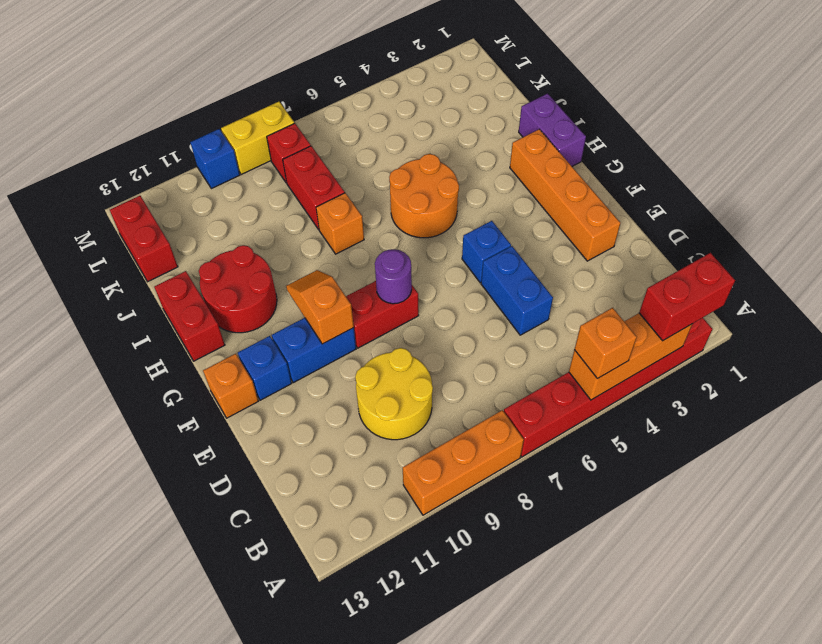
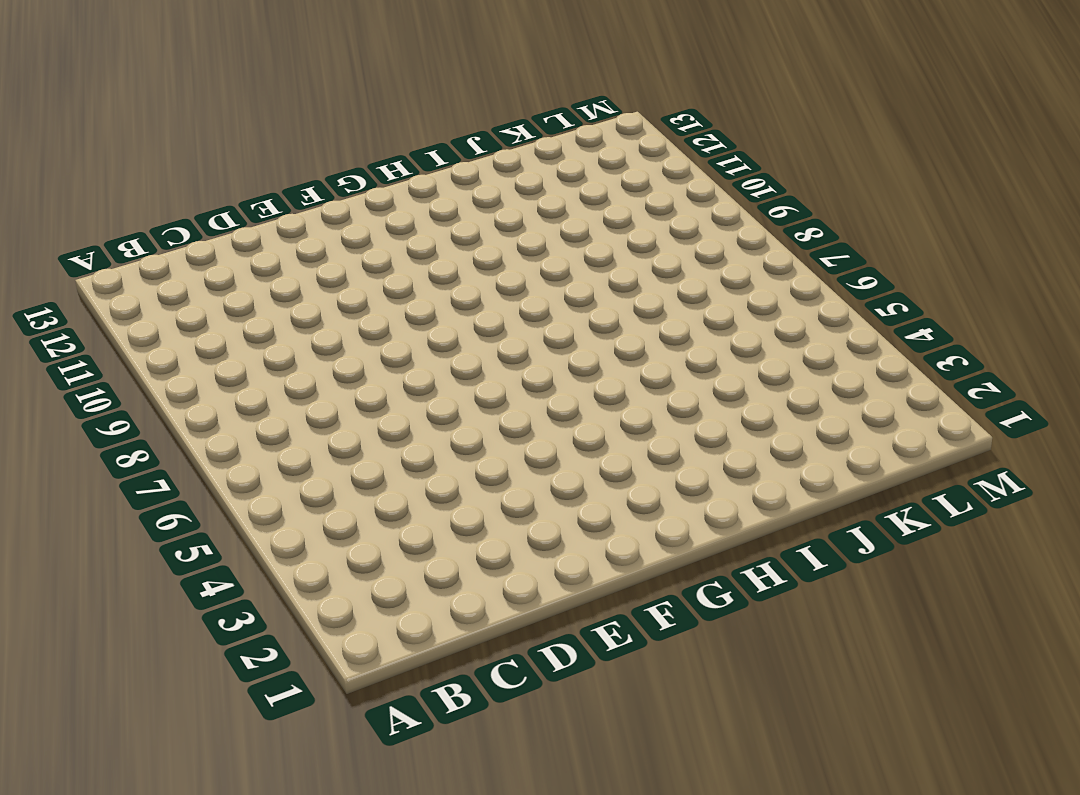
none -> red brick A2:A7 level 1
none -> orange brick A8:A10 level 1
none -> yellow round brick C9:D10 level 1

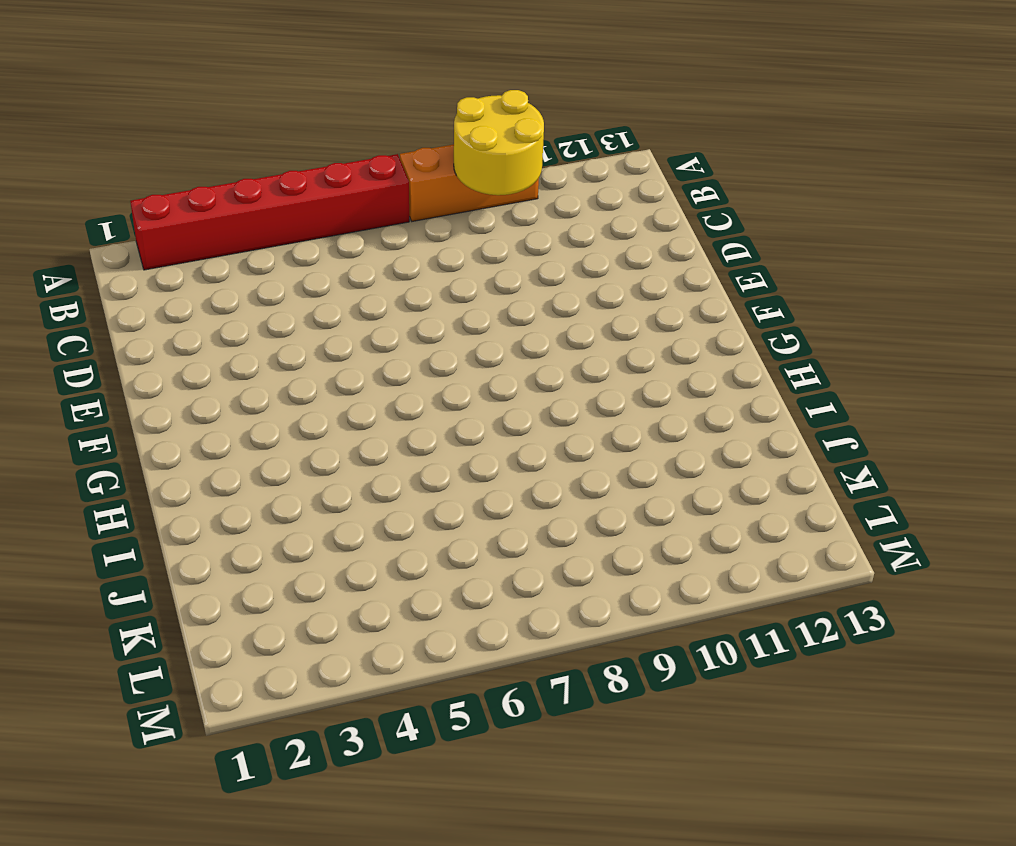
yellow round brick A9:B10 level 2 -> yellow round brick C9:D10 level 1
none -> blue brick D5:E5 level 1
none -> orange brick E2:H2 level 1
none -> blue brick F5 level 1

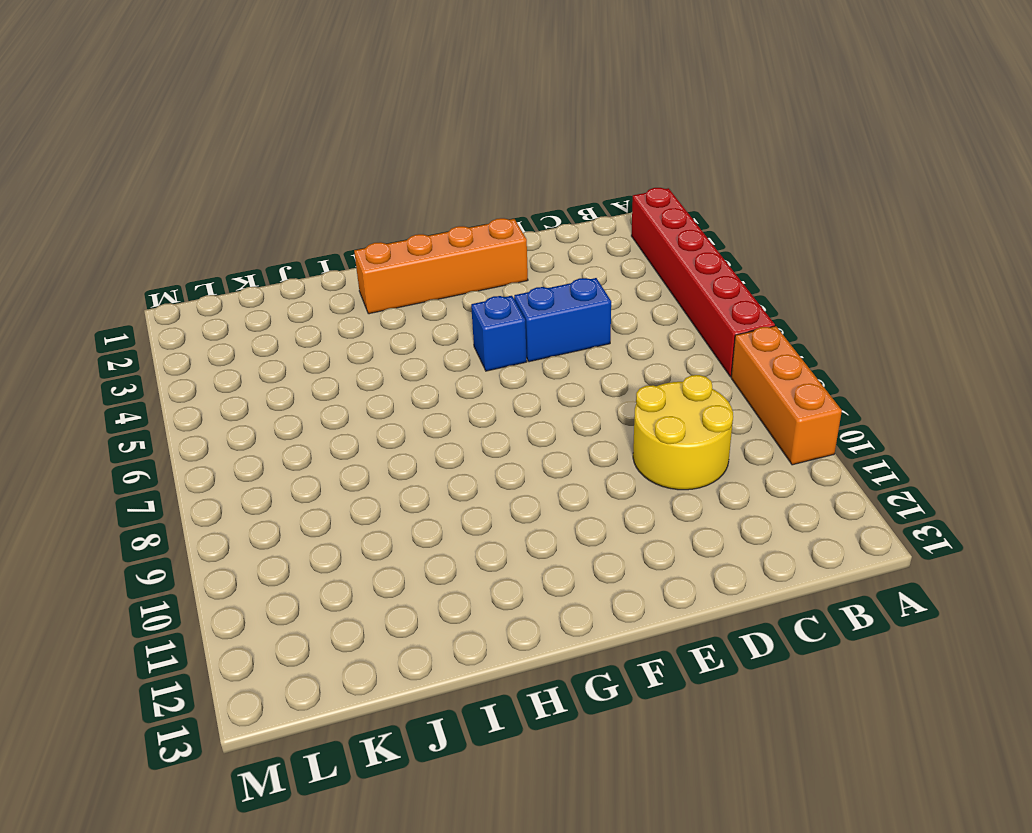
none -> red brick F8:F9 level 1
none -> blue brick F10:F11 level 1
none -> blue brick F12 level 1

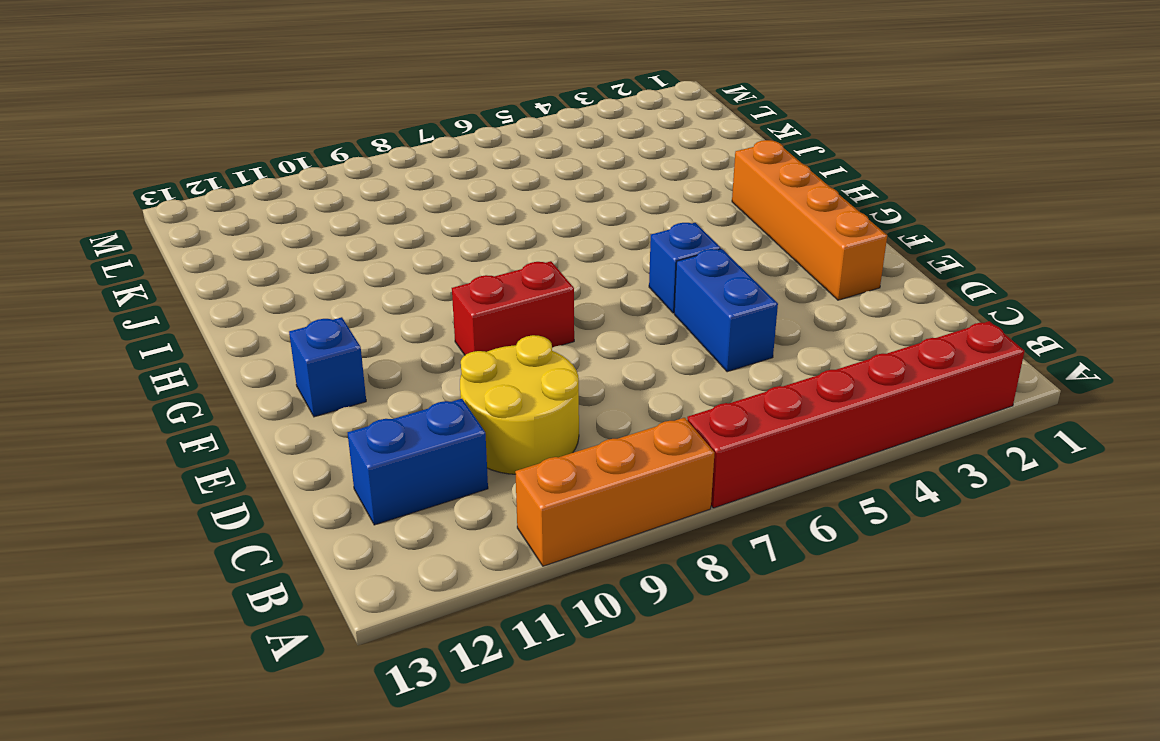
blue brick C11:C12 level 1 -> blue brick F10:F11 level 1
none -> orange brick F13 level 1
none -> purple brick H1:I1 level 1
none -> orange round brick H5:I6 level 1

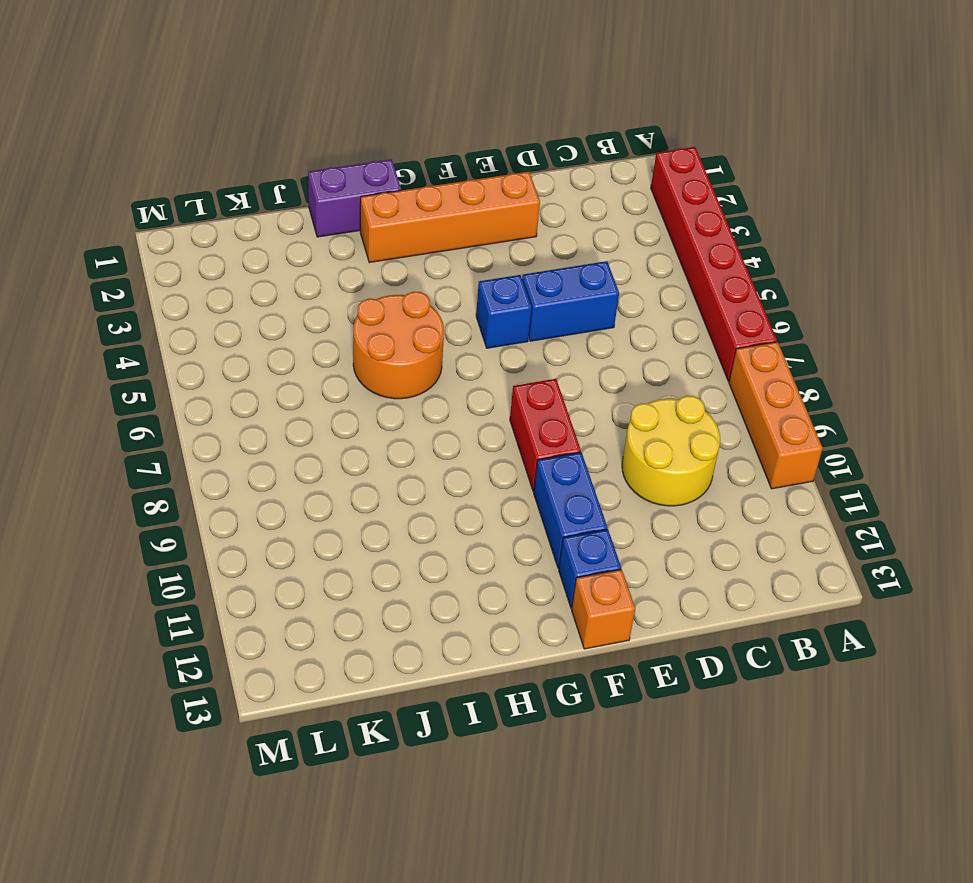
none -> red round brick H11:I12 level 1
none -> red brick H13:I13 level 1
none -> orange brick I8 level 1

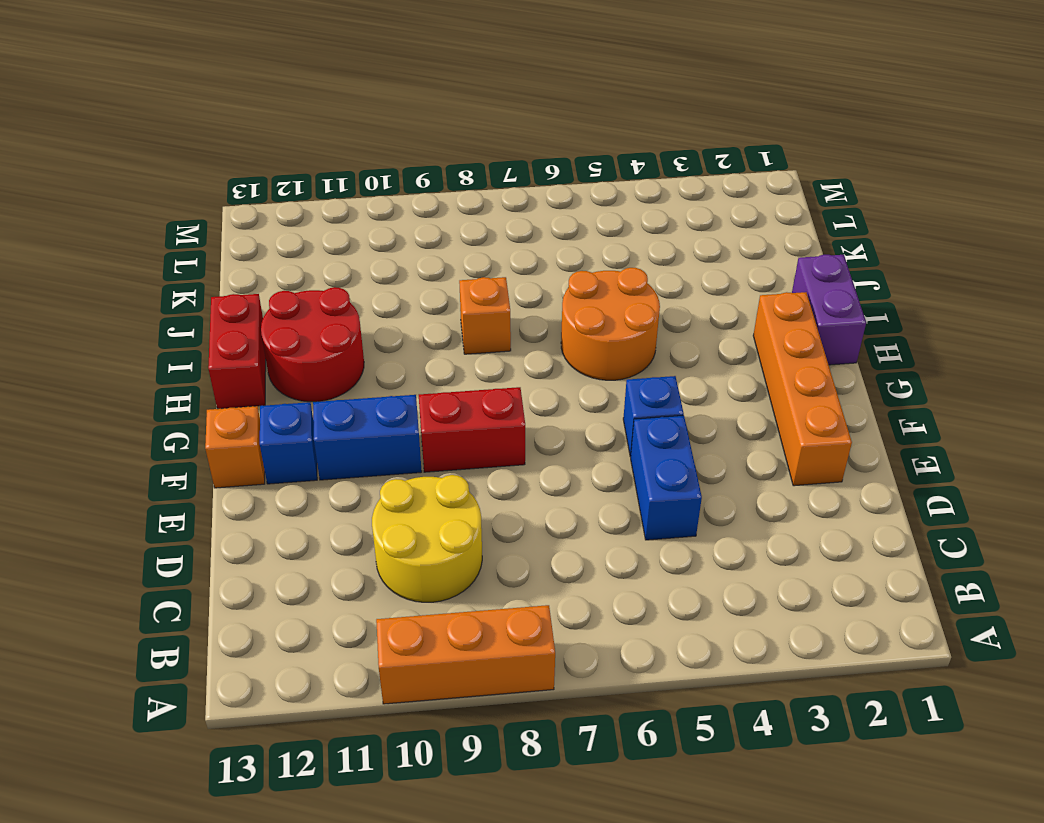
none -> red brick A2:A7 level 1
none -> red brick J8:K8 level 1
none -> red brick K13:L13 level 1

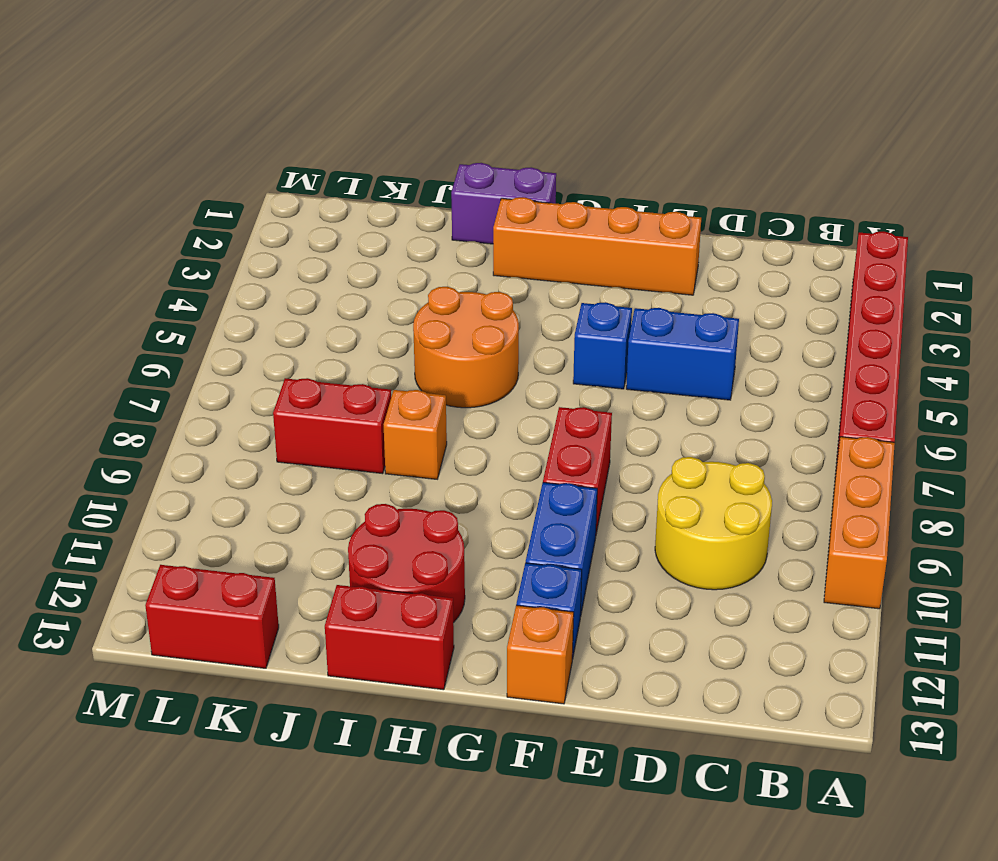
none -> red brick L8 level 1
none -> yellow brick M8:M9 level 1
none -> blue brick M10 level 1

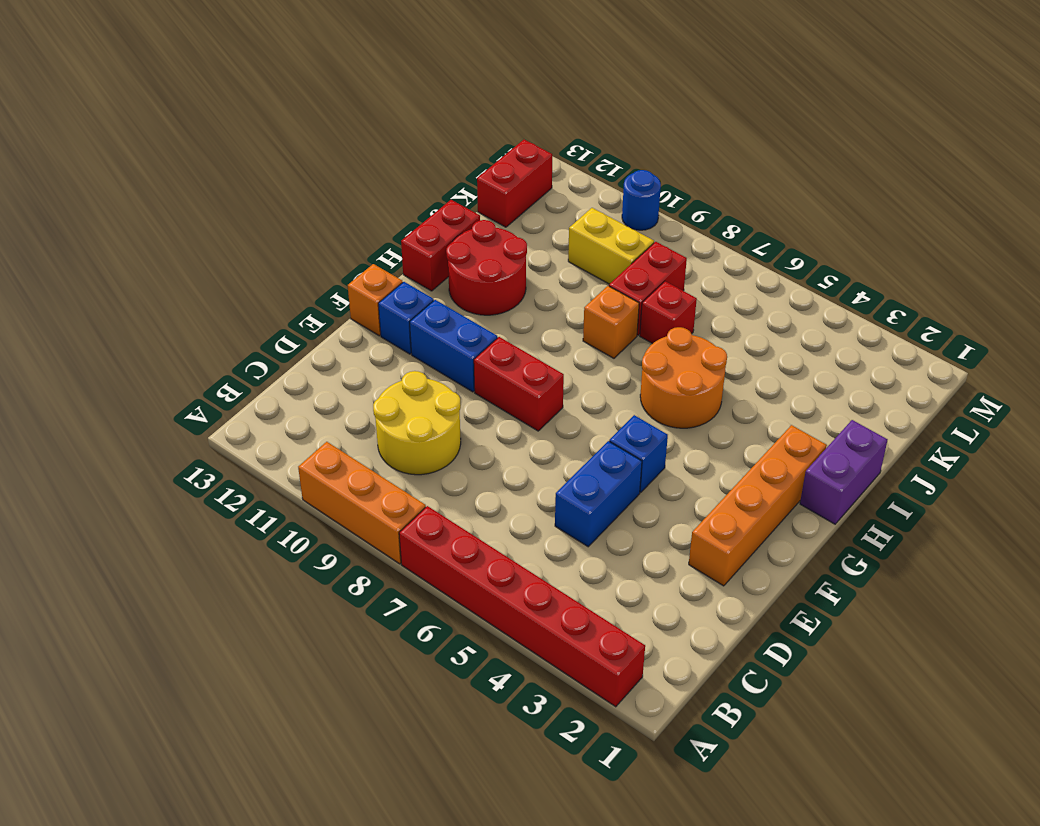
red brick J7 level 1 -> red brick L8 level 1
yellow brick K9:K10 level 1 -> yellow brick M8:M9 level 1
blue round brick M10 level 1 -> blue brick M10 level 1
none -> orange brick A3:A5 level 2
none -> purple round brick F8 level 2
none -> orange slope F10:G10 level 2 top F

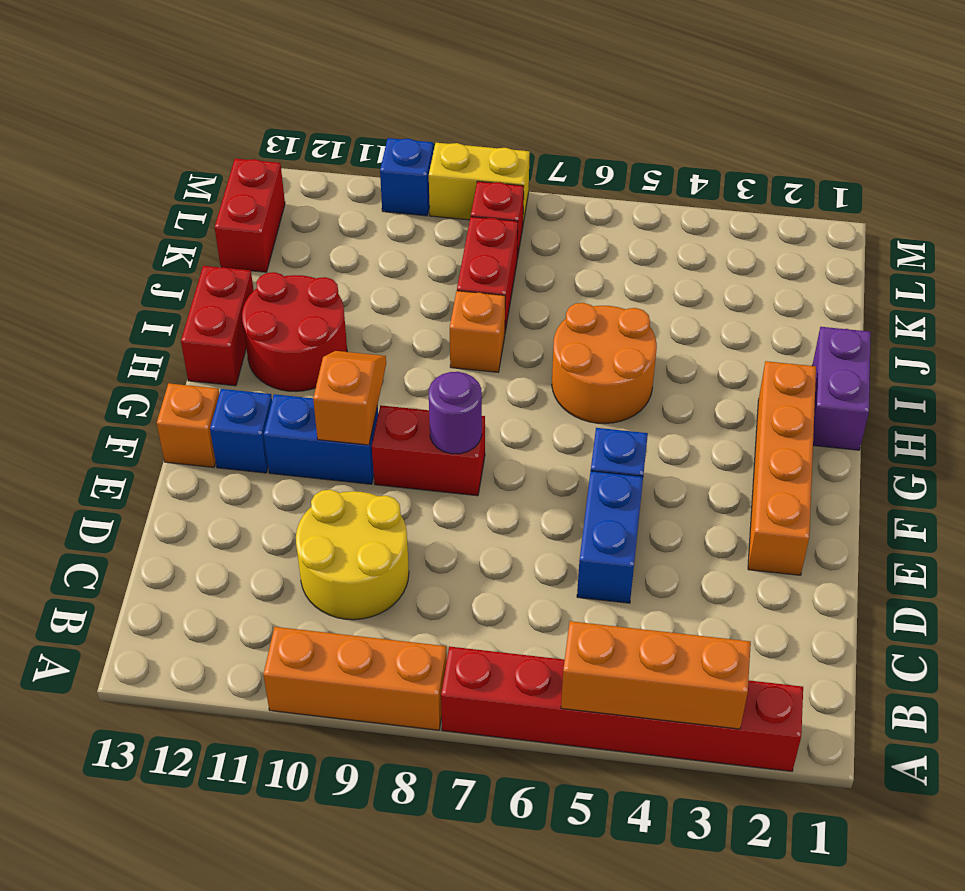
none -> red brick A2:A3 level 3
none -> orange brick A5 level 3

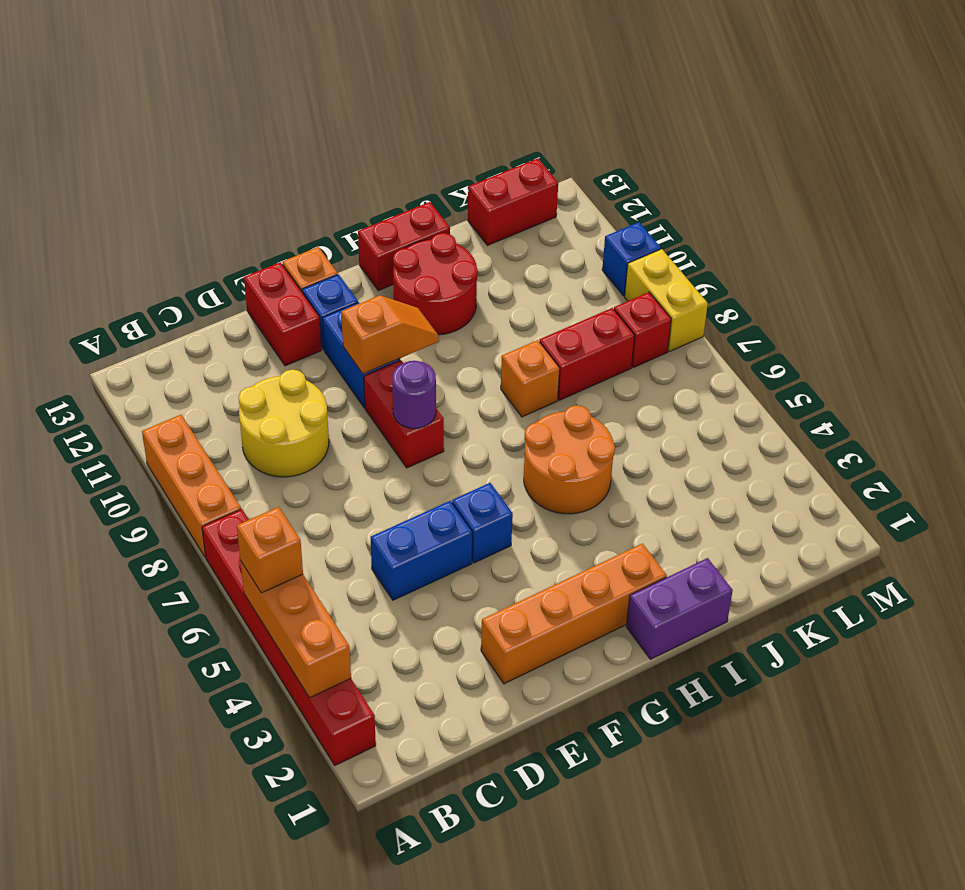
red brick E12:E13 level 1 -> red brick A2:A3 level 3

